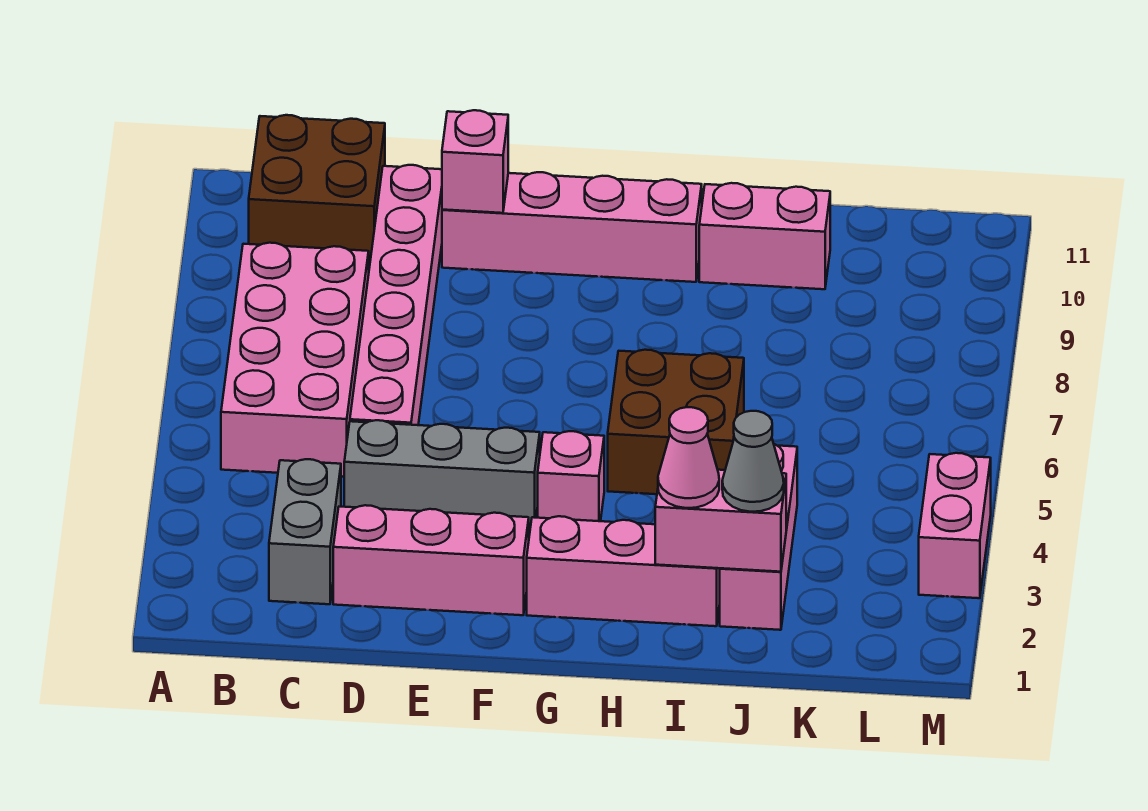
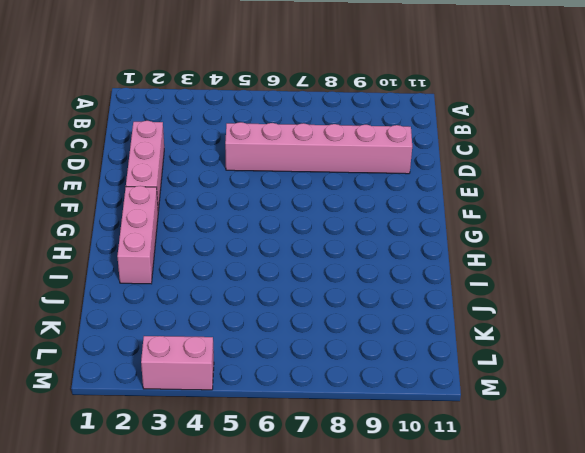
none -> pink brick B5:C8 level 1
none -> brown brick B10:C11 level 1
none -> grey brick C2:C3 level 1

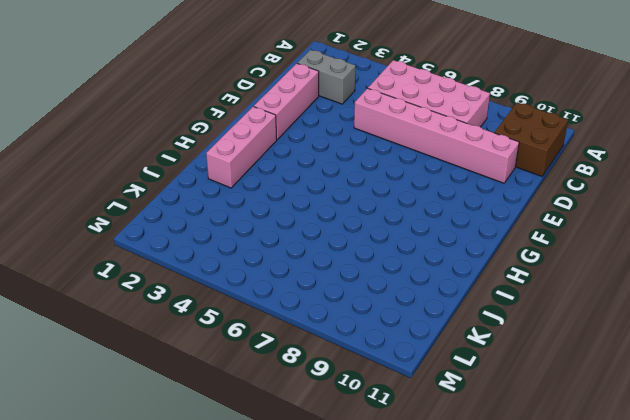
none -> grey brick D4:F4 level 1
none -> pink brick E10:H10 level 1
none -> pink brick G4 level 1

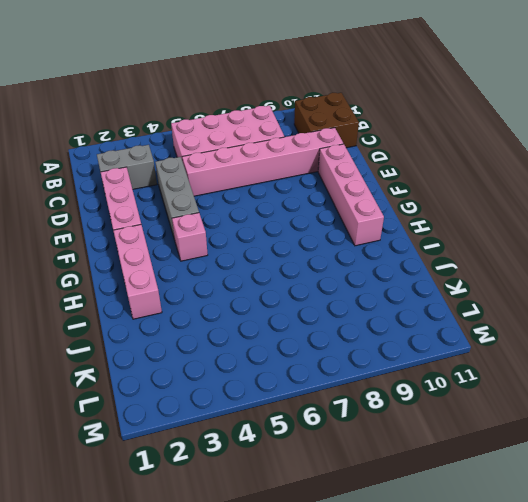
none -> brown brick H5:I6 level 1
none -> pink brick I10:J10 level 1
none -> pink brick J2:J4 level 1

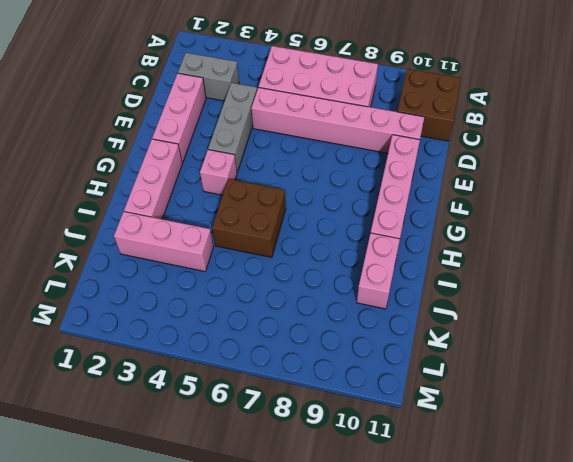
none -> pink brick M3:M4 level 1
none -> pink brick E10 level 2
none -> pink brick I2:J2 level 2

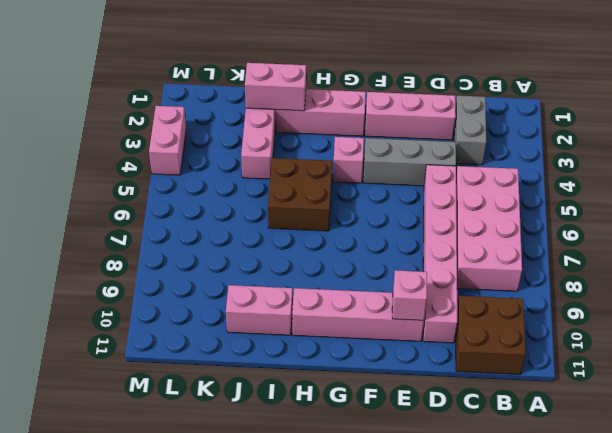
none -> pink cone I2 level 3
none -> grey cone J2 level 3

